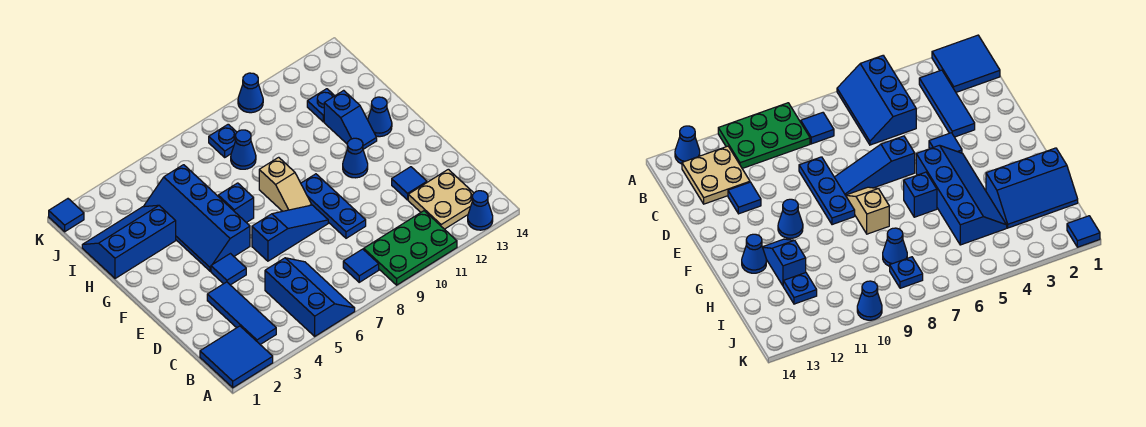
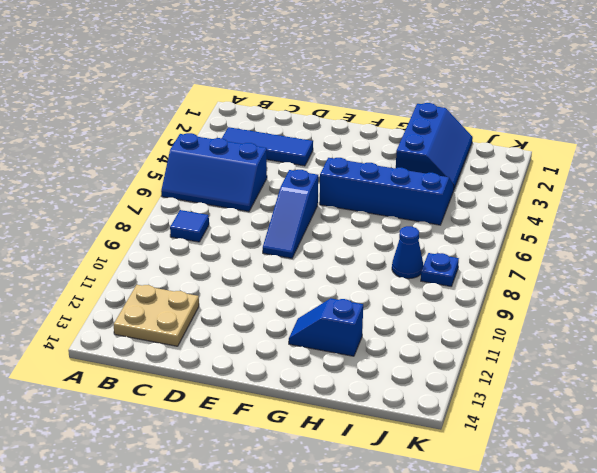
none -> blue tile A1:B2 level 1
none -> green plate A9:B11 level 1
none -> blue cone A13 level 1

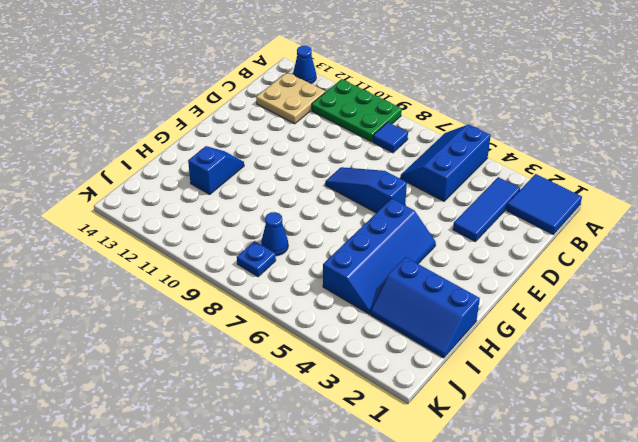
none -> blue plate D9:F9 level 1
none -> blue tile D12 level 1
none -> blue tile E4 level 1

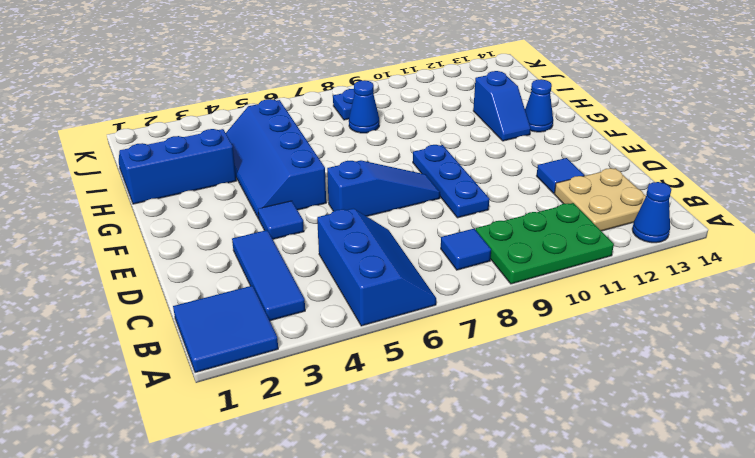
none -> tan slope F8:G8 level 1 top G
none -> blue cone F11 level 1
none -> blue brick G6 level 1

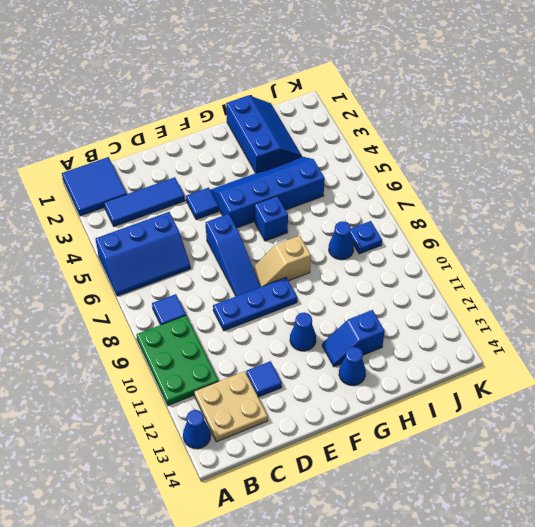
none -> blue plate I12 level 1
none -> blue tile K1 level 1
none -> blue cone K10 level 1

